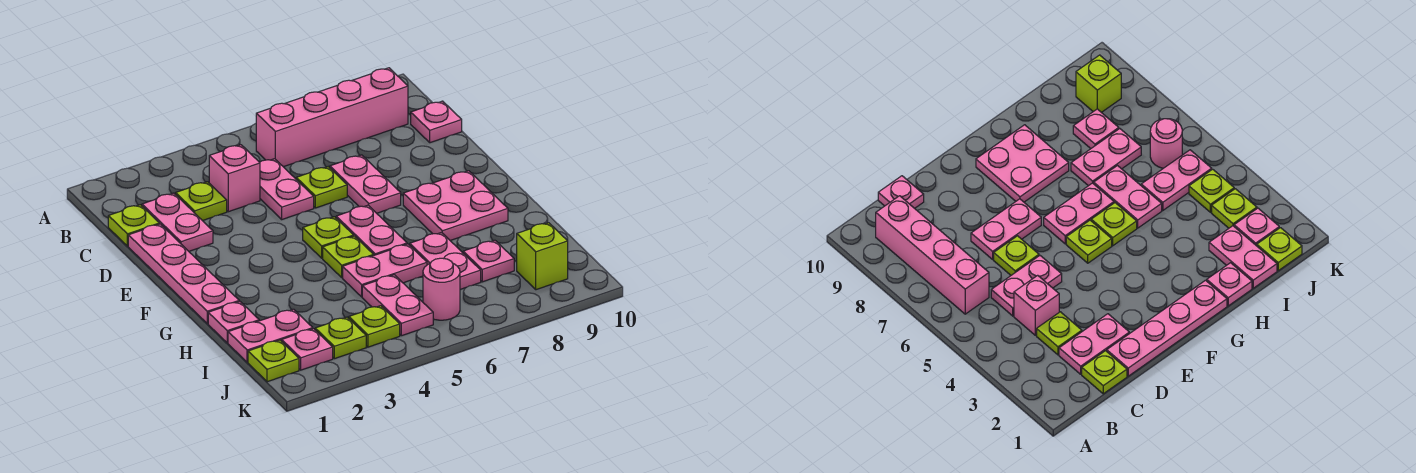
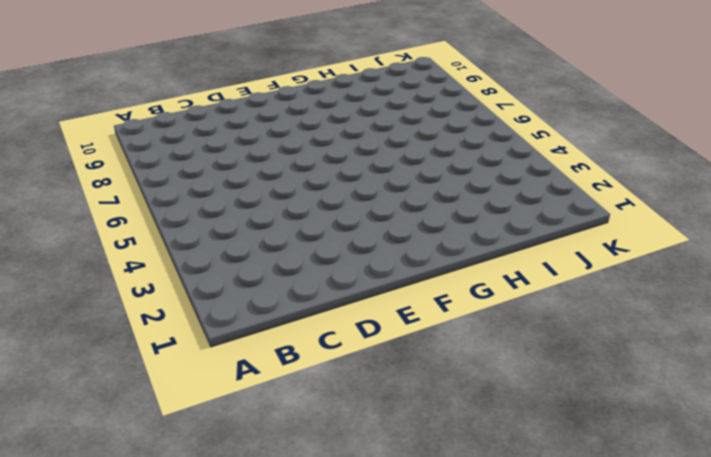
none -> pink brick B6:B9 level 1
none -> lime plate C1 level 1
none -> pink plate C2:D2 level 1

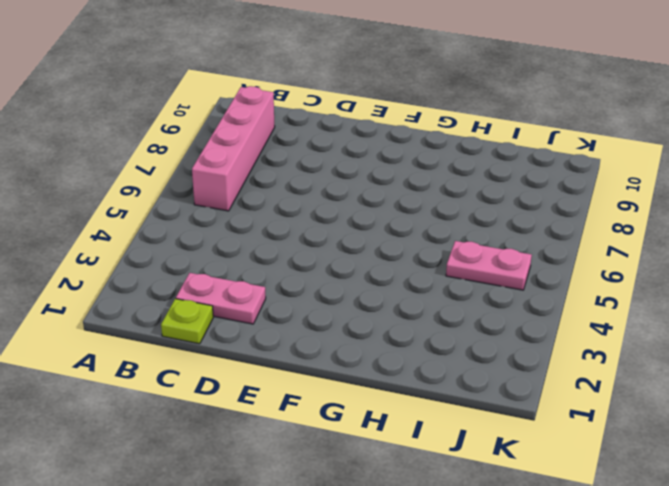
none -> lime plate C3 level 1
none -> pink brick C4 level 1
none -> pink plate C5:D5 level 1

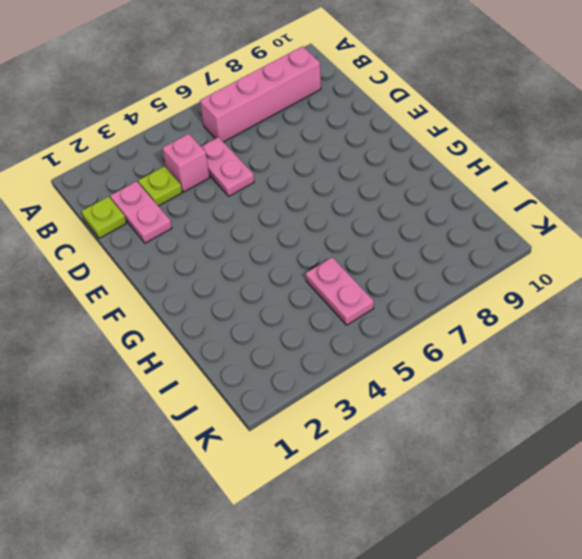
none -> pink plate C10 level 1
none -> pink plate D1:G1 level 1
none -> lime plate D6 level 1

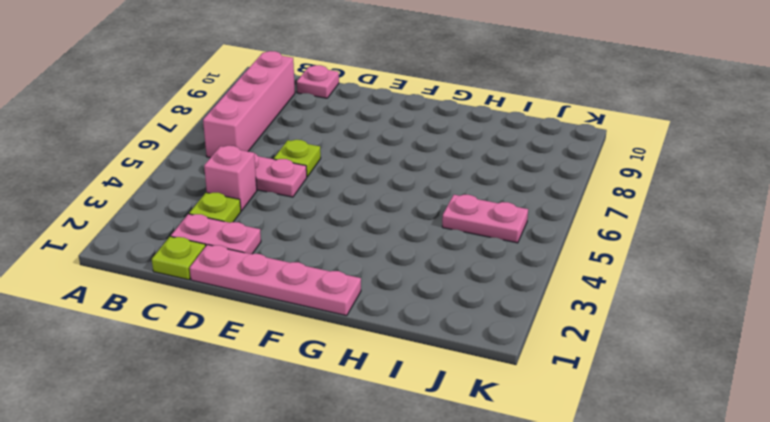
none -> pink plate D7:E7 level 1
none -> lime plate F5 level 1
none -> pink plate F6:G6 level 1

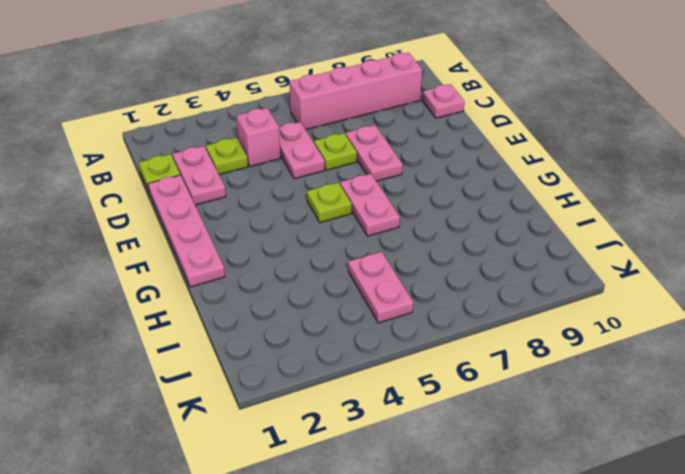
none -> pink plate F8:G9 level 1
none -> lime plate G5 level 1
none -> pink plate H1 level 1

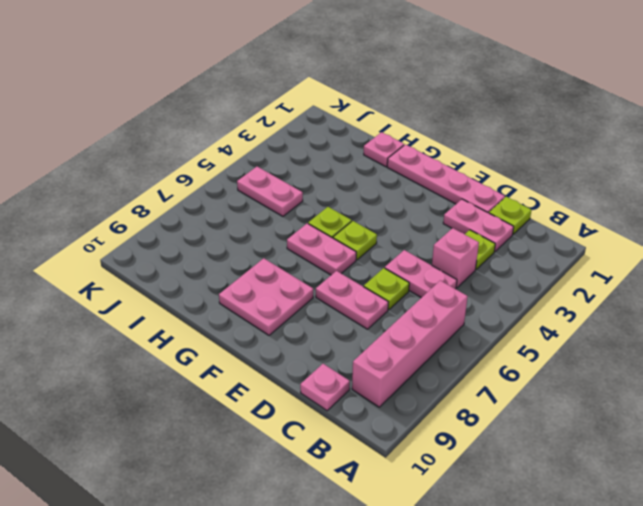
none -> pink plate H5:H6 level 1
none -> pink plate H7:I7 level 1
none -> pink plate I1:I2 level 1

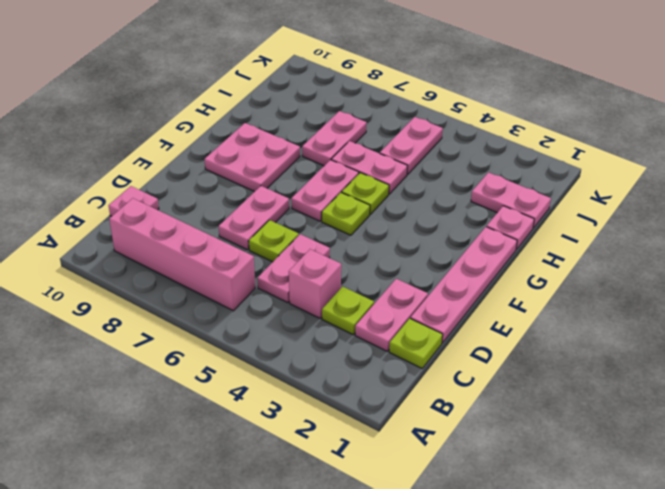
none -> pink plate I8 level 1
none -> lime plate J1 level 1
none -> pink plate J2 level 1

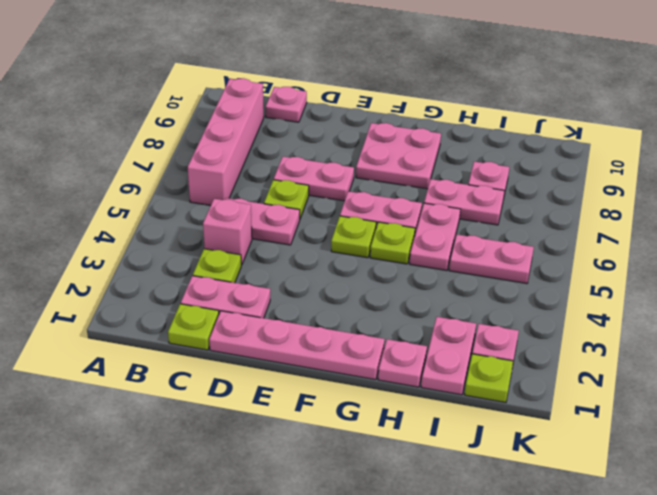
none -> lime plate J3 level 1
none -> lime plate J4 level 1
none -> pink round brick J6 level 1

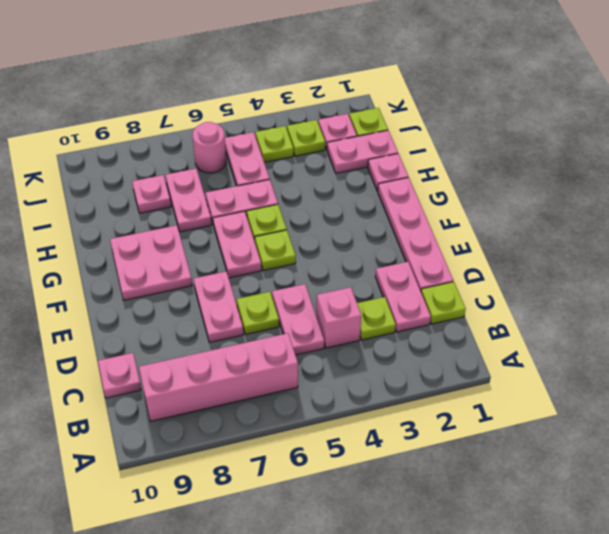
none -> lime brick J9 level 1

